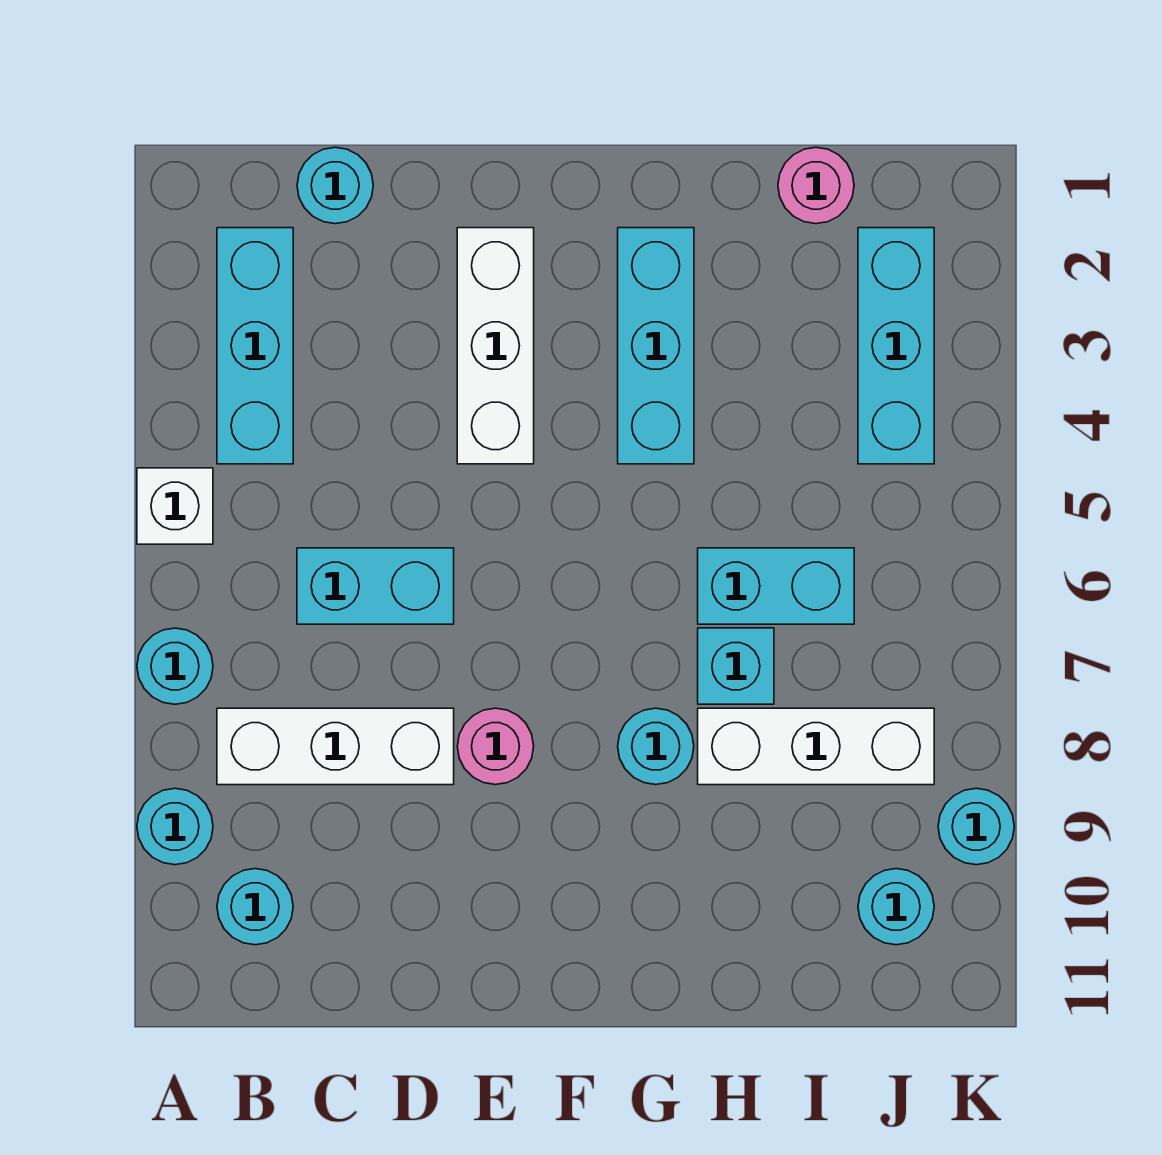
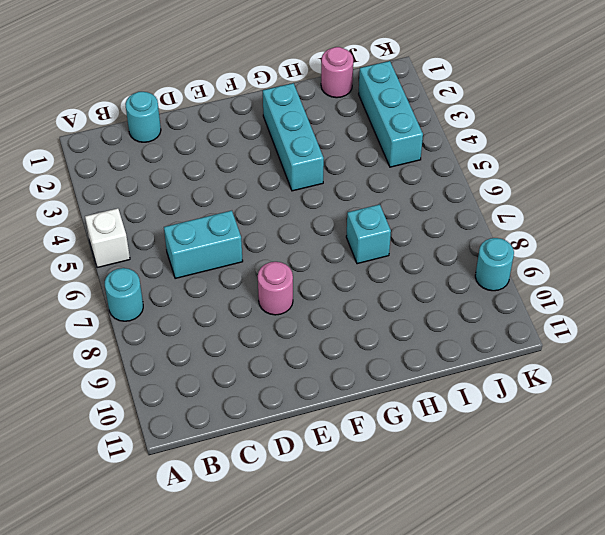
none -> cyan round brick A9 level 1
none -> cyan brick B2:B4 level 1
none -> white brick B8:D8 level 1

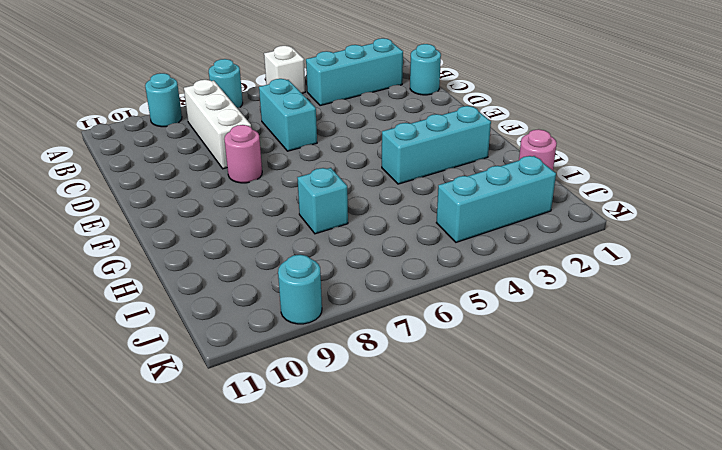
none -> cyan round brick B10 level 1
none -> white brick E2:E4 level 1
none -> cyan round brick G8 level 1

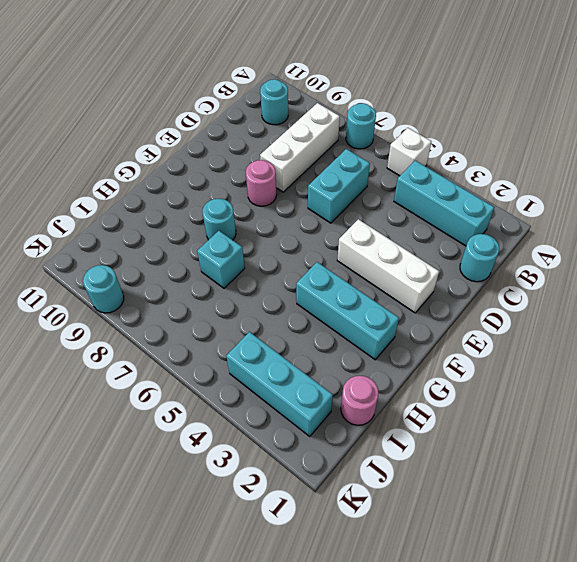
none -> cyan round brick A9 level 1
none -> cyan brick H6:I6 level 1
none -> white brick H8:J8 level 1

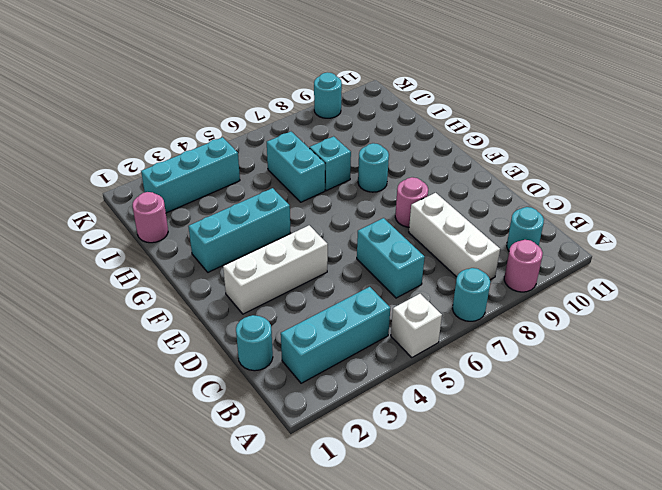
pink round brick A9 level 1 -> cyan round brick A9 level 1
none -> white brick H8:J8 level 1
none -> cyan round brick J10 level 1

